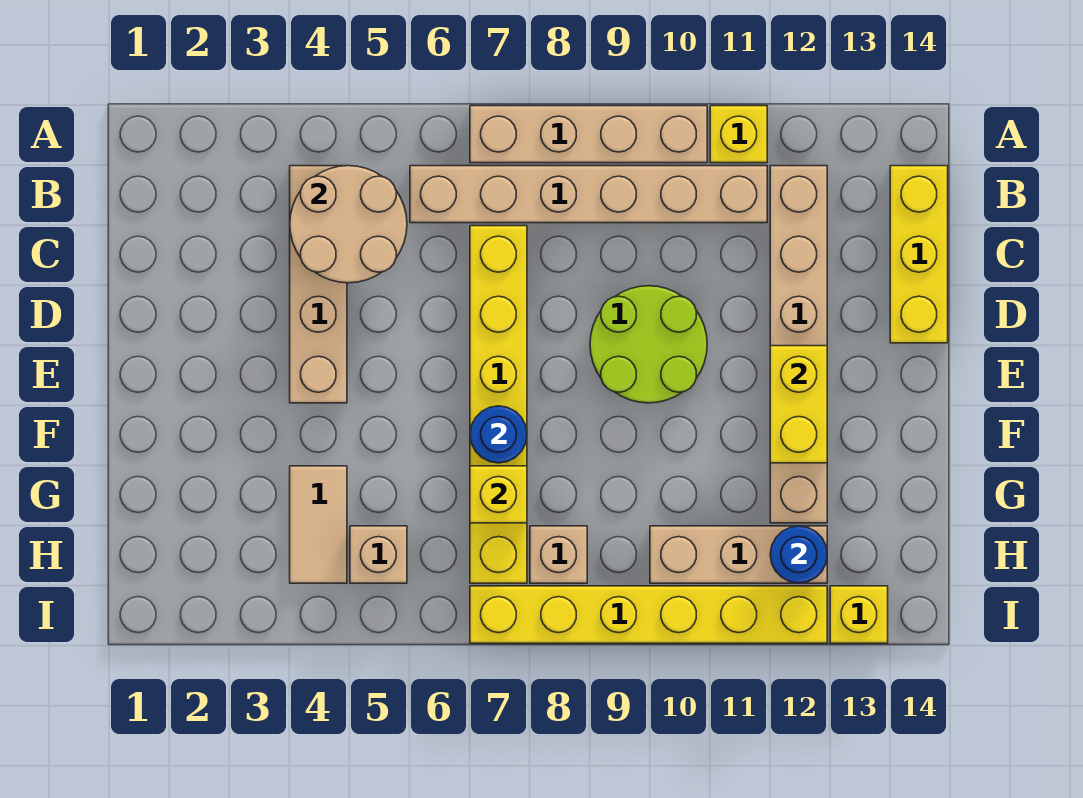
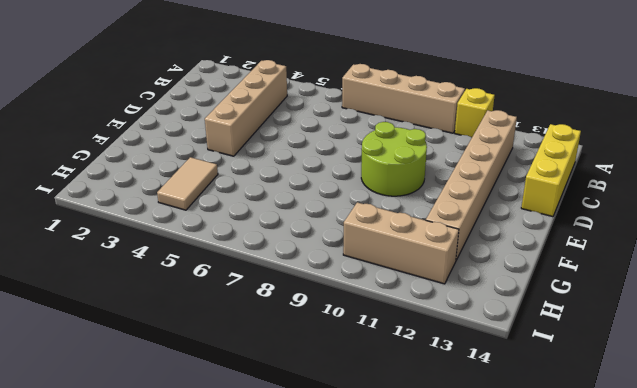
none -> tan brick B6:B11 level 1
none -> yellow brick C7:H7 level 1
none -> tan brick H5 level 1

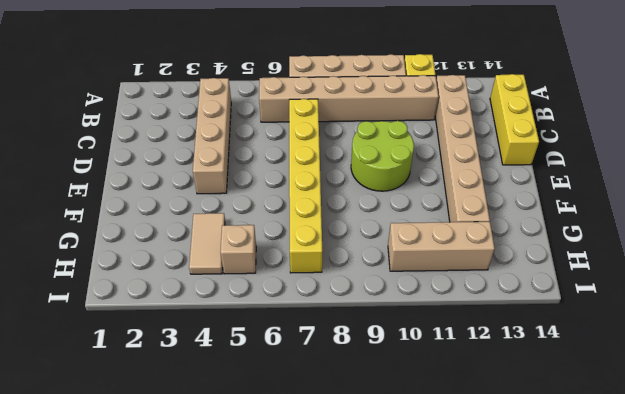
none -> tan brick H8 level 1
none -> yellow brick I7:I12 level 1
none -> yellow brick I13 level 1

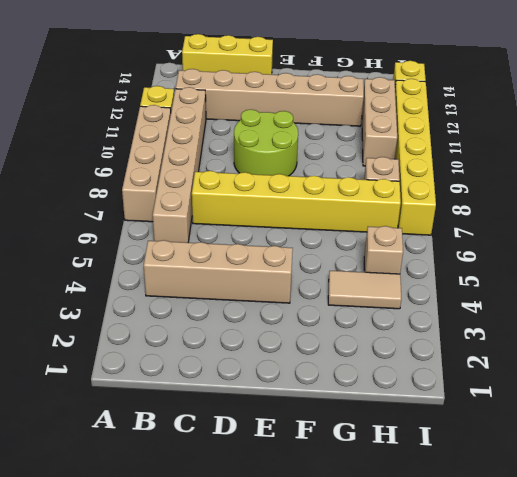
none -> tan round brick B4:C5 level 2
none -> yellow brick E12:F12 level 2
none -> blue round brick F7 level 2

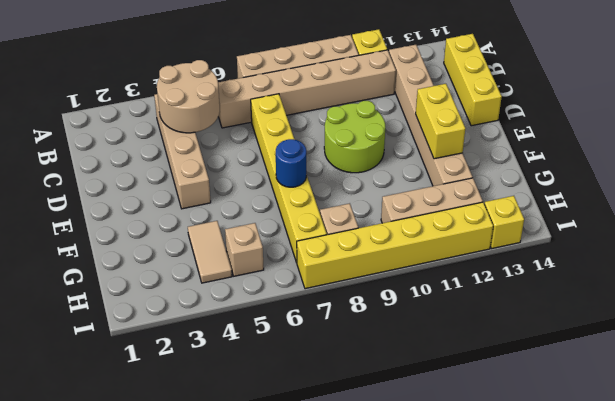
none -> yellow brick G7 level 2
none -> blue round brick H12 level 2

